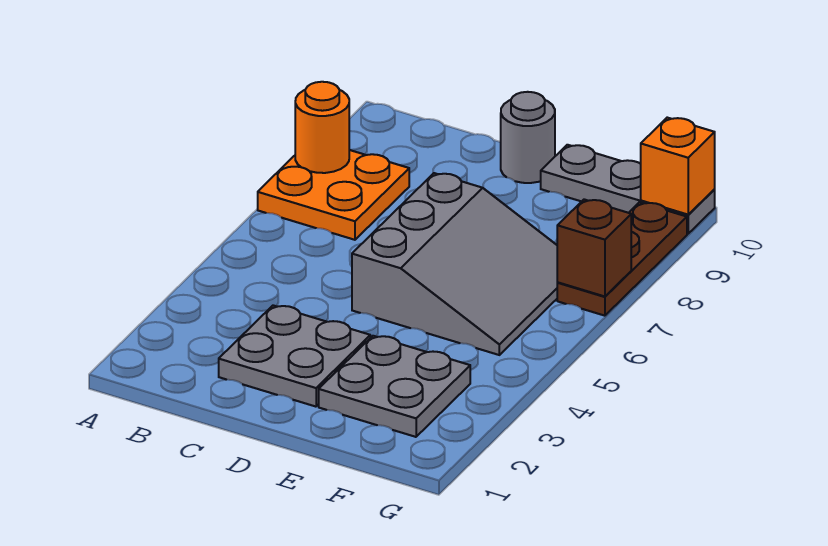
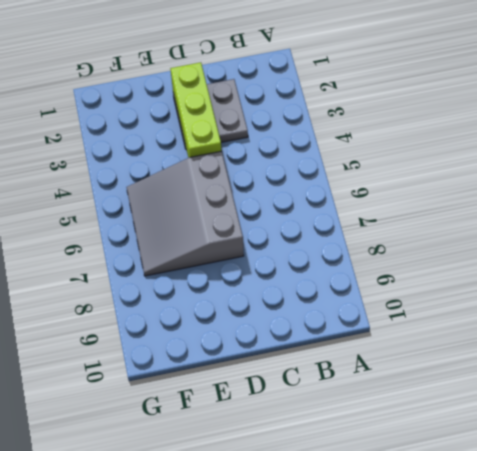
lime brick D2:D4 level 2 -> none
none -> orange plate A7:B8 level 1
none -> grey round brick D10 level 1

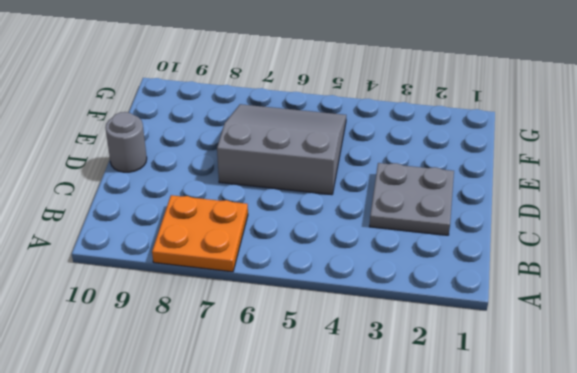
none -> grey plate E2:F3 level 1
none -> grey plate E10:G10 level 1

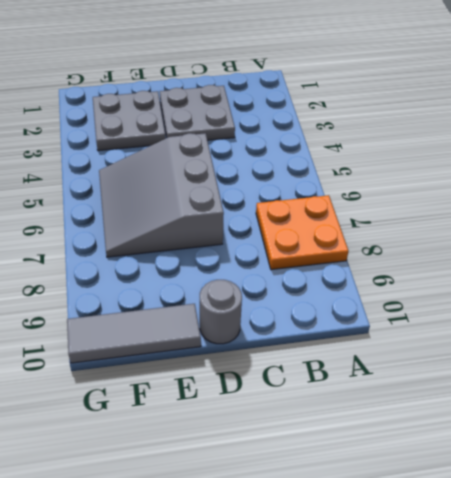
grey tile E10:G10 level 1 -> grey plate E10:G10 level 1
none -> brown plate G7:G9 level 1
none -> orange round brick A8 level 2

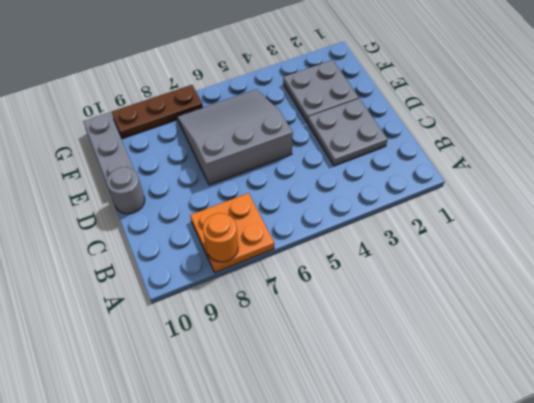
none -> brown brick G7 level 2
none -> orange brick G10 level 2

